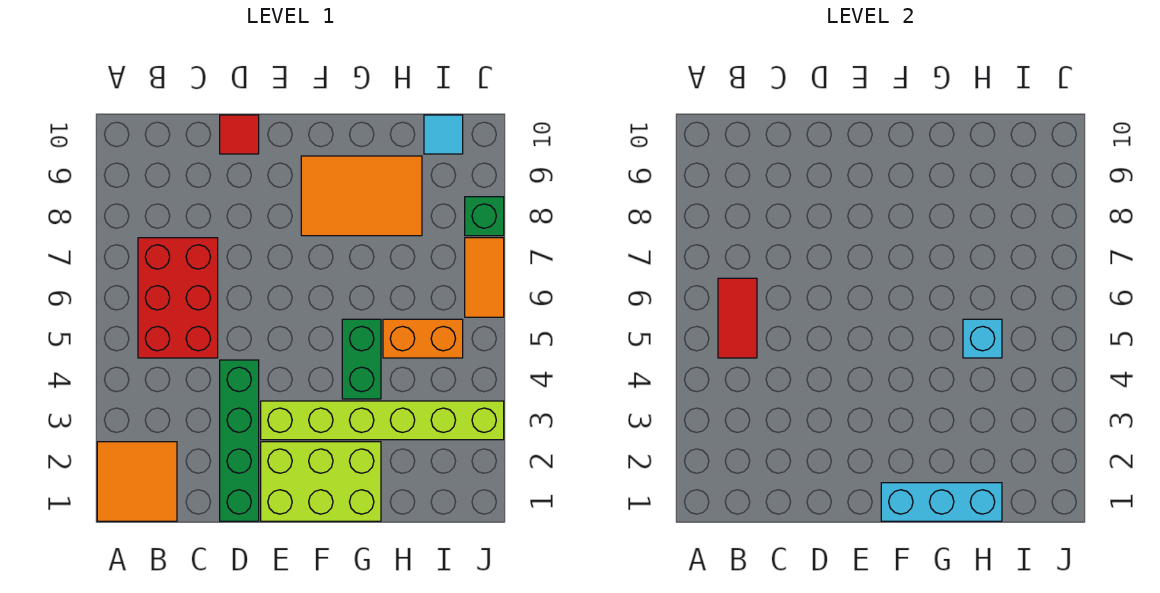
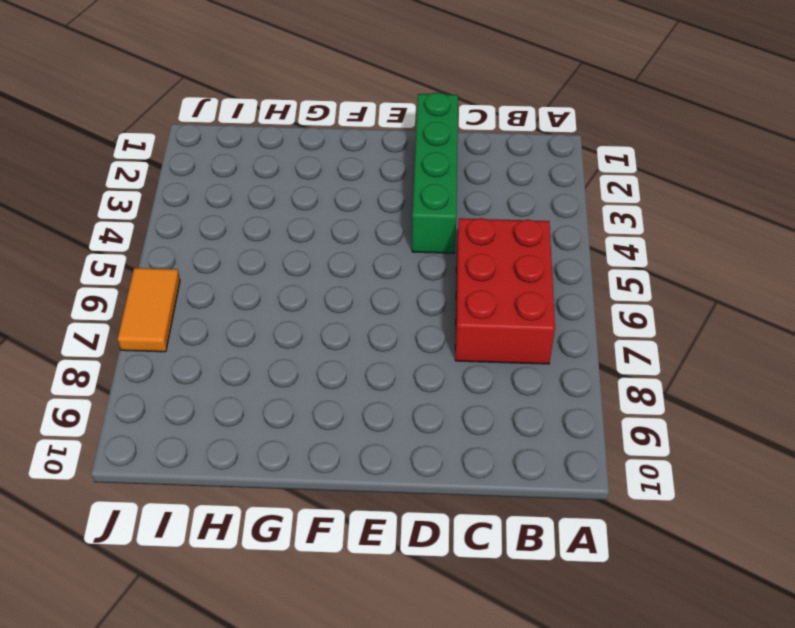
none -> orange tile A1:B2 level 1
none -> red tile D10 level 1
none -> lime brick E1:G2 level 1

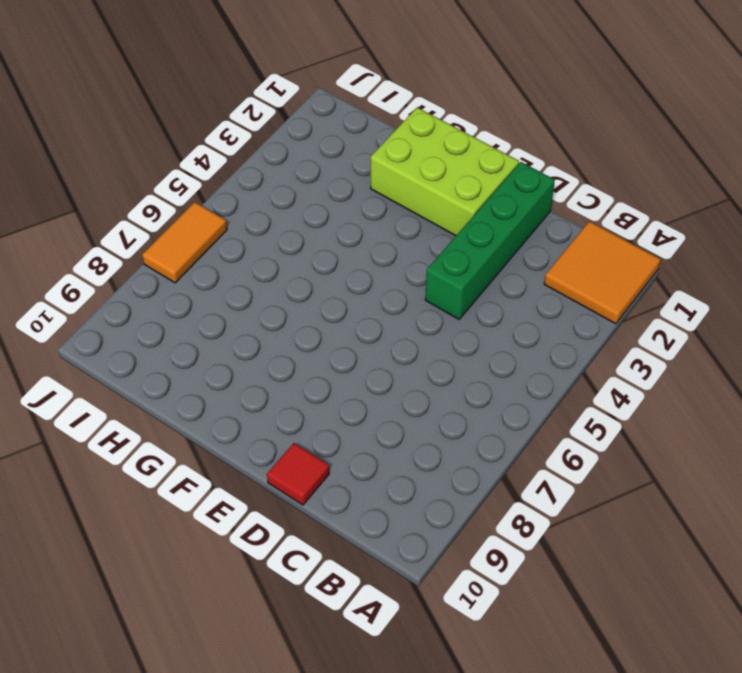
none -> red brick B5:C7 level 1
none -> lime brick E3:J3 level 1
none -> orange tile F8:H9 level 1

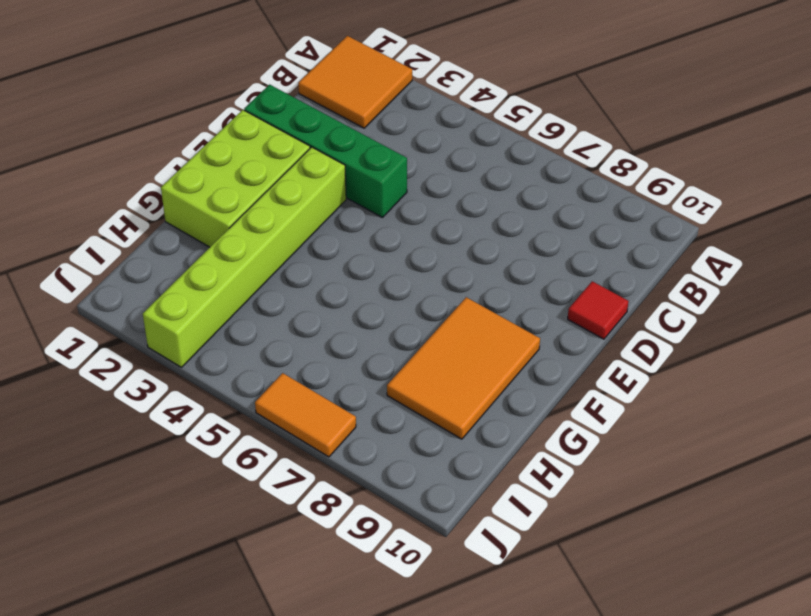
none -> red brick B5:C7 level 1
none -> green brick G4:G5 level 1
none -> orange brick H5:I5 level 1

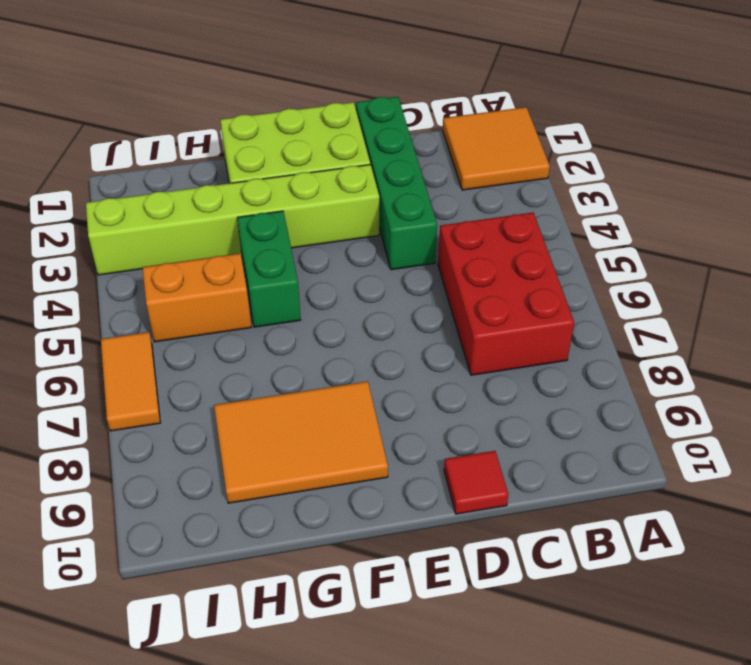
none -> cyan tile I10 level 1
none -> green brick J8 level 1
none -> red tile B5:B6 level 2

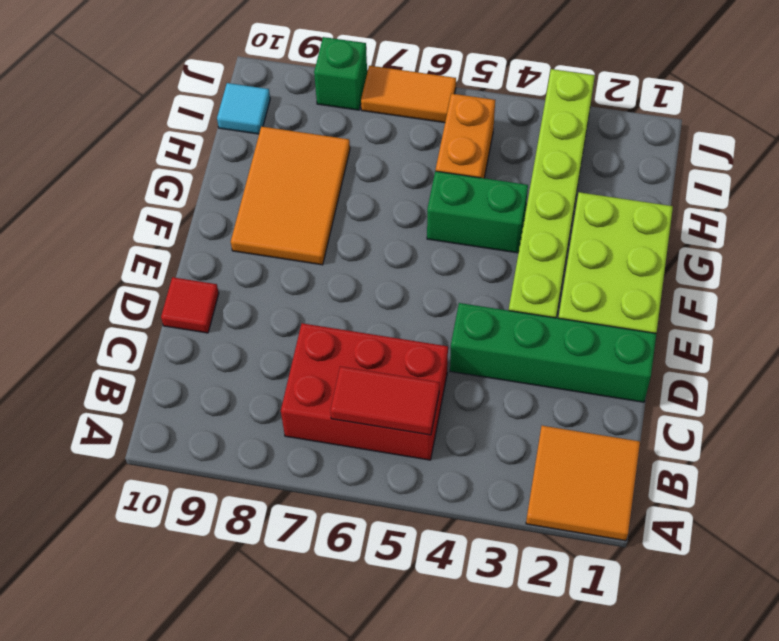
none -> cyan brick F1:H1 level 2
none -> cyan brick H5 level 2

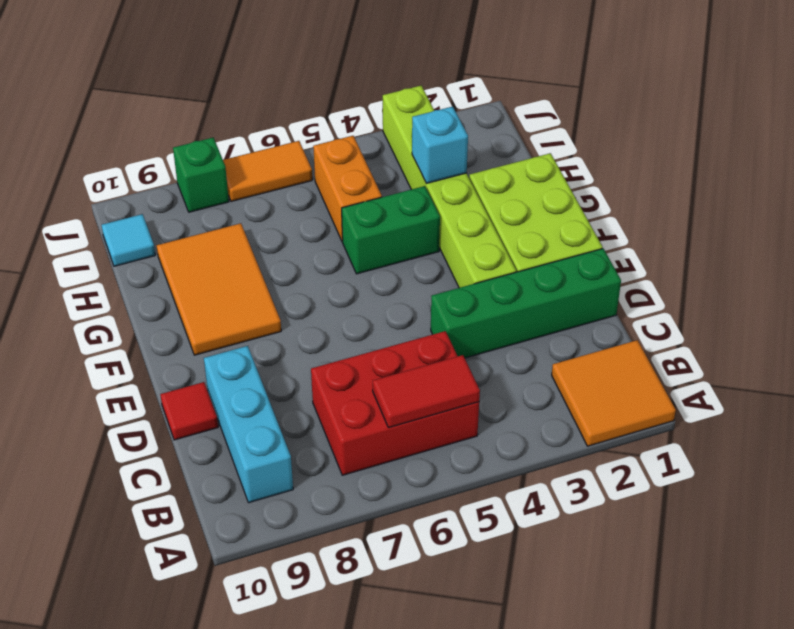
cyan brick B9:D9 level 1 -> cyan brick F1:H1 level 2
cyan brick H3 level 2 -> cyan brick H5 level 2

